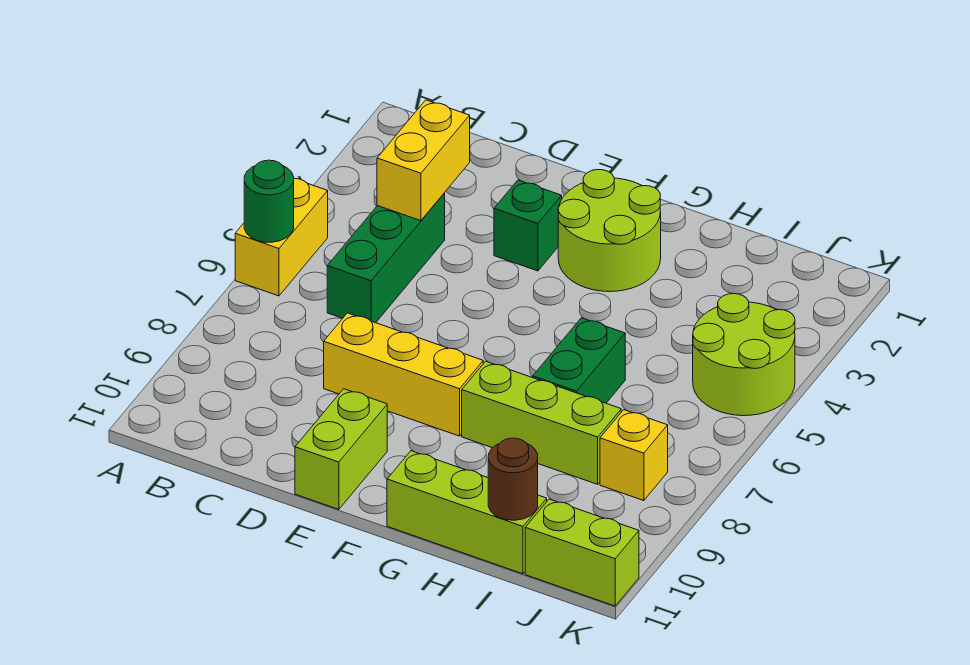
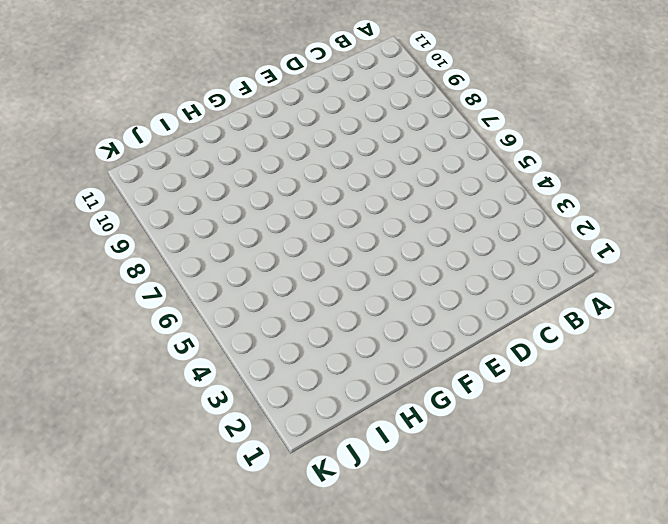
none -> yellow brick A5:A6 level 1
none -> green brick C4:C6 level 1
none -> yellow brick D8:F8 level 1

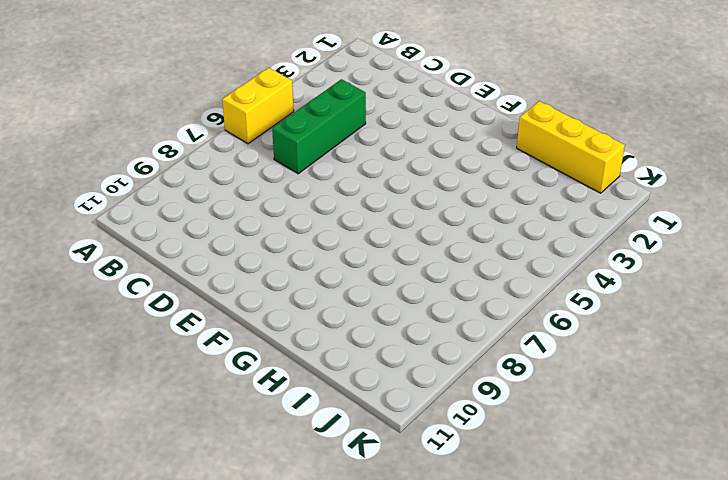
yellow brick H1:J1 level 1 -> yellow brick D8:F8 level 1
none -> green brick E3 level 1
none -> lime brick E10:E11 level 1
none -> lime round brick F2:G3 level 1

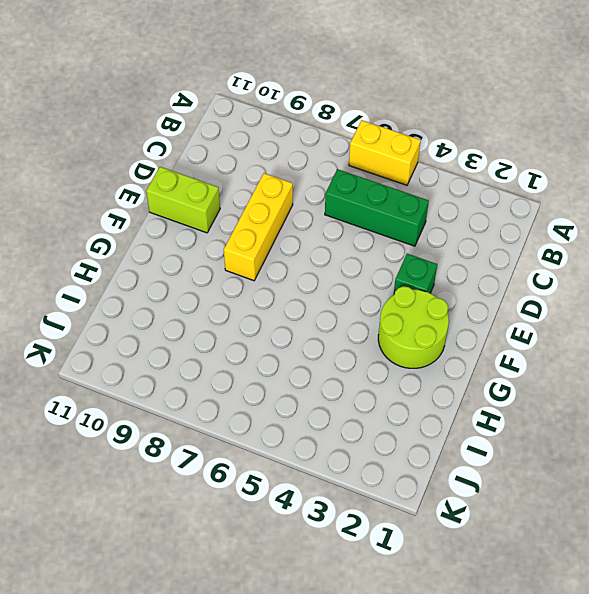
none -> lime brick G8:I8 level 1
none -> lime brick G11:I11 level 1
none -> green brick H6:H7 level 1

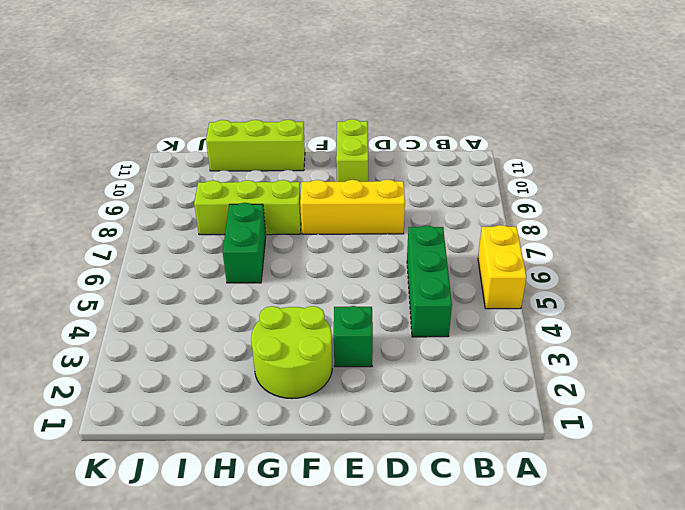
none -> lime round brick J4:K5 level 1
none -> yellow brick J8 level 1
none -> lime brick J11:K11 level 1

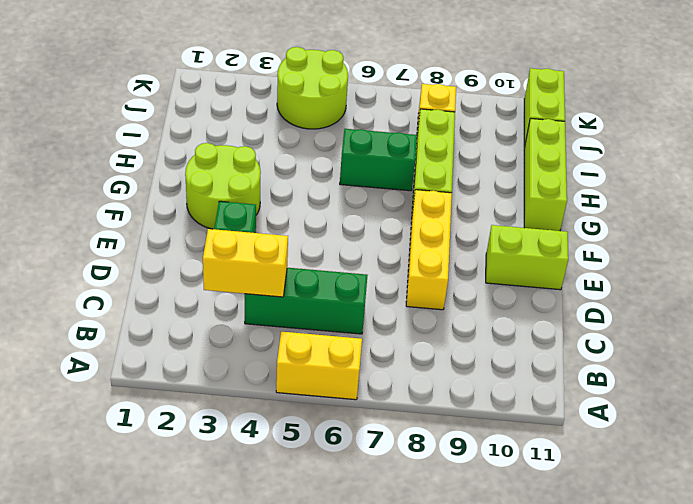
none -> green round brick A6 level 2
none -> brown round brick I11 level 2

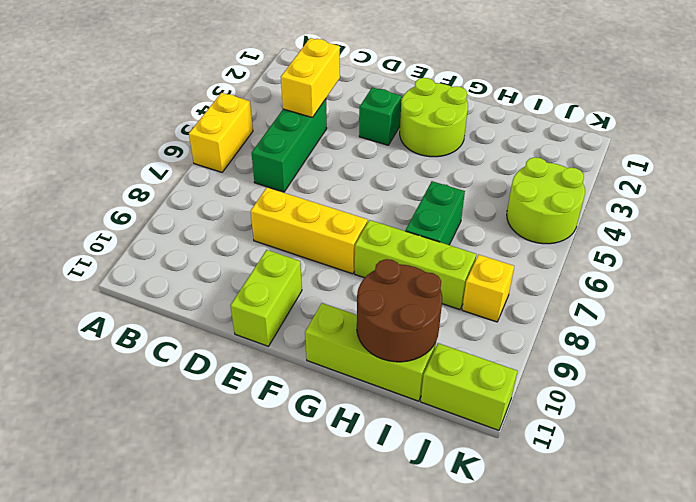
brown round brick H10:I11 level 2 -> brown round brick I11 level 2
none -> green round brick A6 level 2

